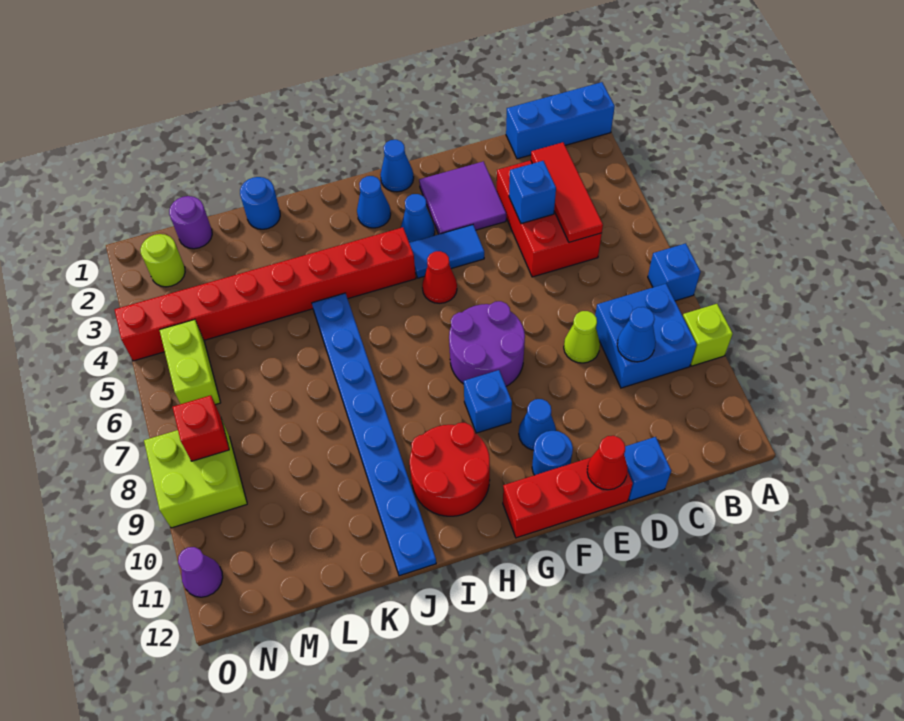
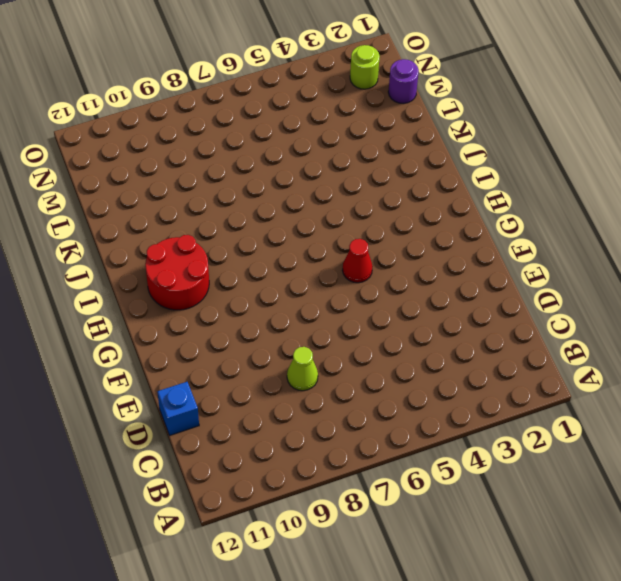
none -> blue brick A1:C1 level 1
none -> blue brick A7 level 1
none -> lime brick A9 level 1
none -> blue brick B8:C9 level 1

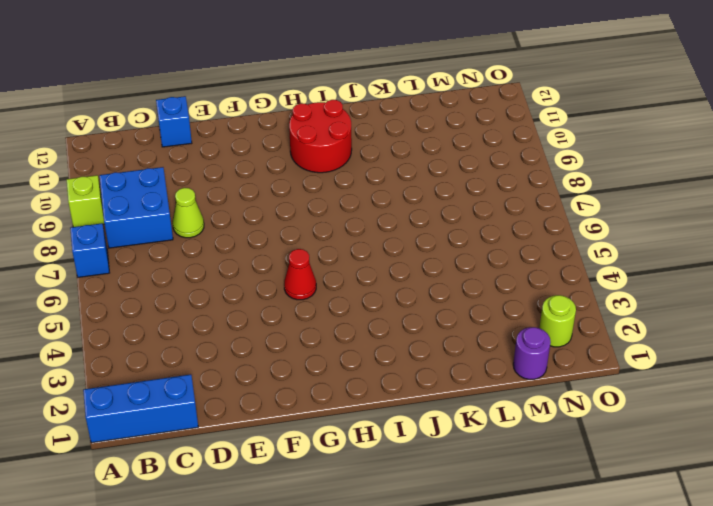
none -> red brick C3:D5 level 1
none -> purple tile E2:F3 level 1
none -> red brick E12:G12 level 1
none -> blue tile F4:G4 level 1

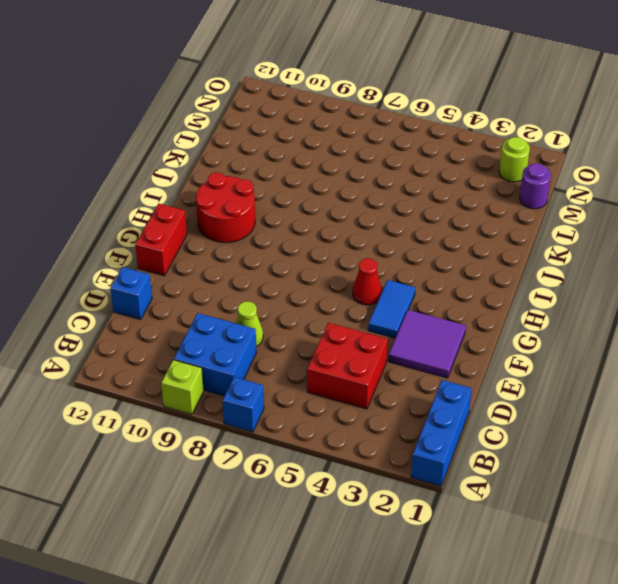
red brick C4:D5 level 1 -> red brick C3:D5 level 1
red brick F12:G12 level 1 -> red brick E12:G12 level 1
none -> purple round brick F7:G8 level 1
none -> blue cone F10 level 1
none -> blue round brick F11 level 1
none -> blue cone G1 level 1

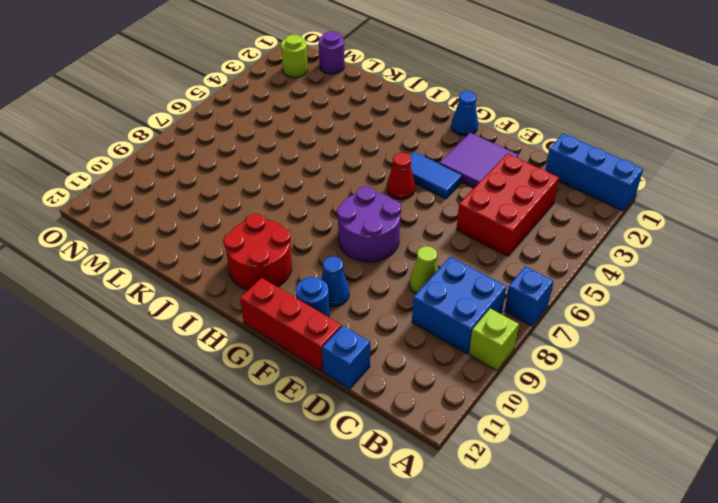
none -> blue cone G3 level 1
none -> blue brick G9 level 1
none -> blue cone H2 level 1
none -> red brick H4:O4 level 1

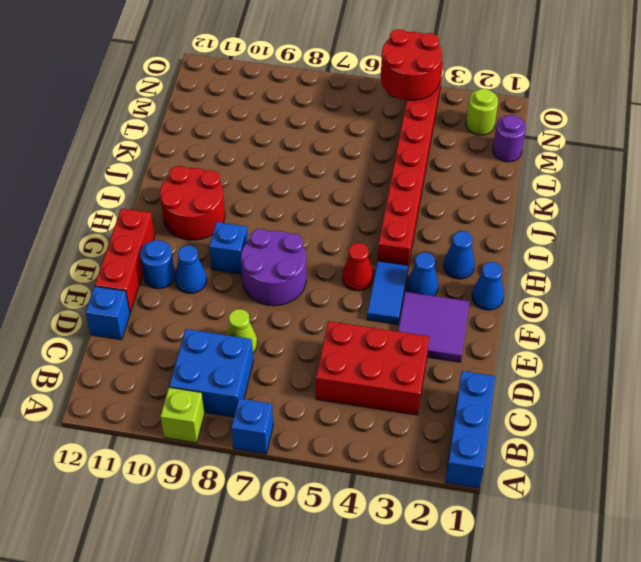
red round brick N4:O5 level 2 -> none
none -> blue plate J5:J12 level 1
none -> blue round brick K1 level 1
none -> lime brick N5:N6 level 1
none -> lime brick N8:O9 level 1

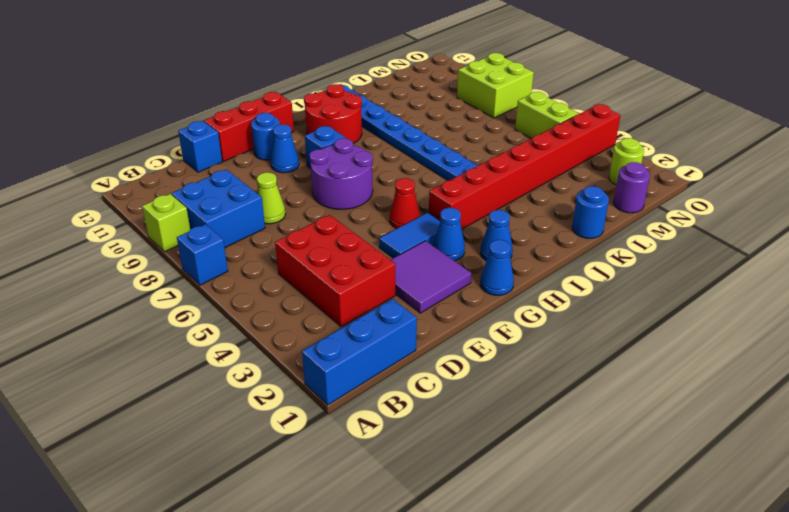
none -> purple cone O11 level 1
none -> red tile C3:C5 level 2
none -> blue cone C9 level 2
none -> blue brick D4 level 2

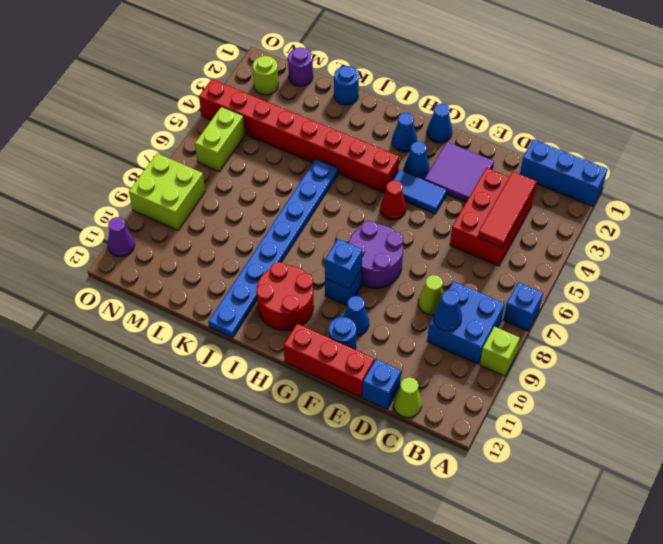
lime cone C12 level 1 -> none
blue brick G9 level 2 -> blue brick D4 level 2
none -> red cone E12 level 2
none -> red brick N8 level 2

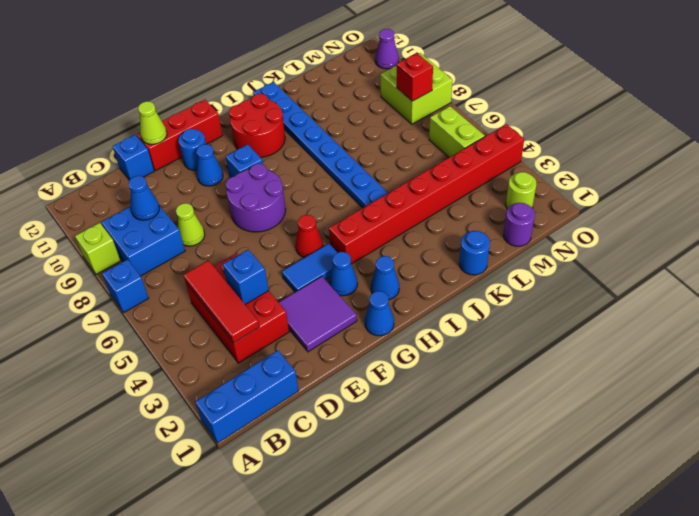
lime cone E12 level 2 -> red cone E12 level 2

